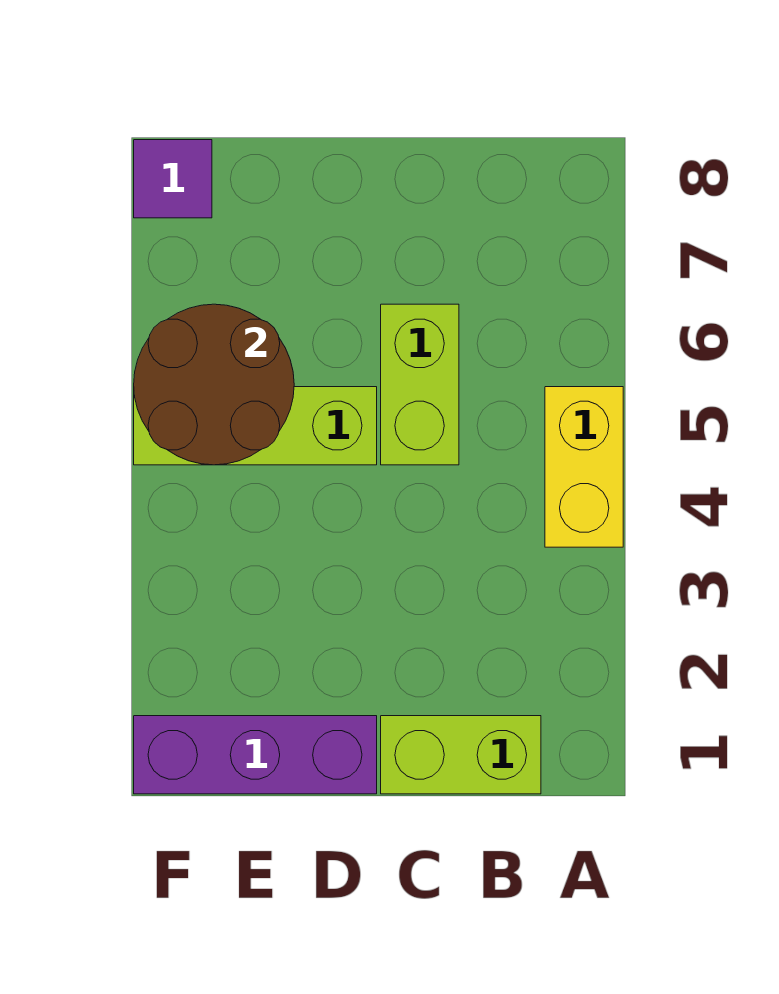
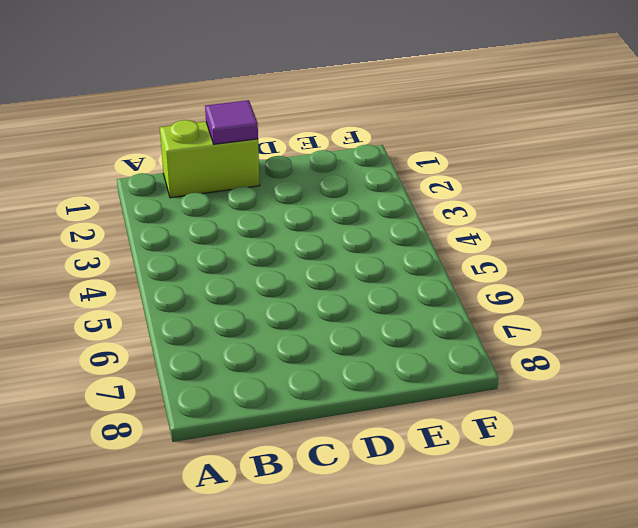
purple tile C1 level 2 -> purple tile F8 level 1
none -> yellow brick A4:A5 level 1
none -> lime brick C5:C6 level 1

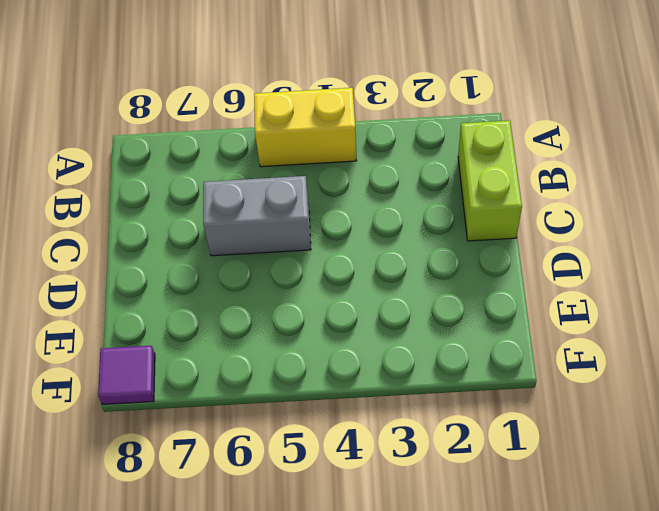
grey brick C5:C6 level 1 -> lime brick C5:C6 level 1
none -> purple brick D1:F1 level 1
none -> lime brick D5:F5 level 1

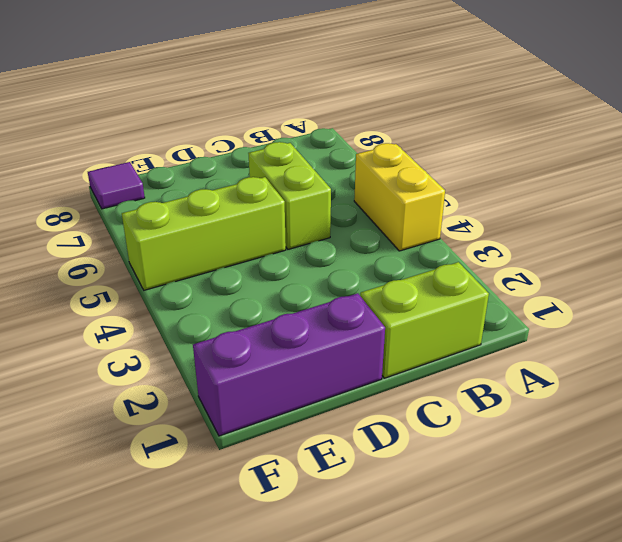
none -> brown round brick E5:F6 level 2

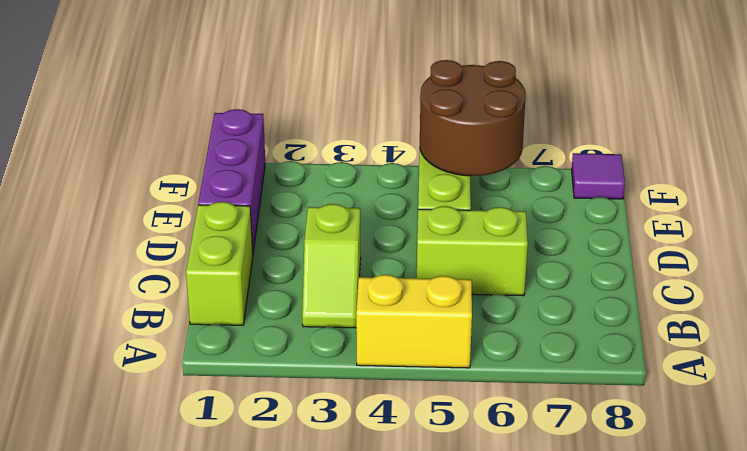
lime slope B3:C3 level 1 top C -> none

